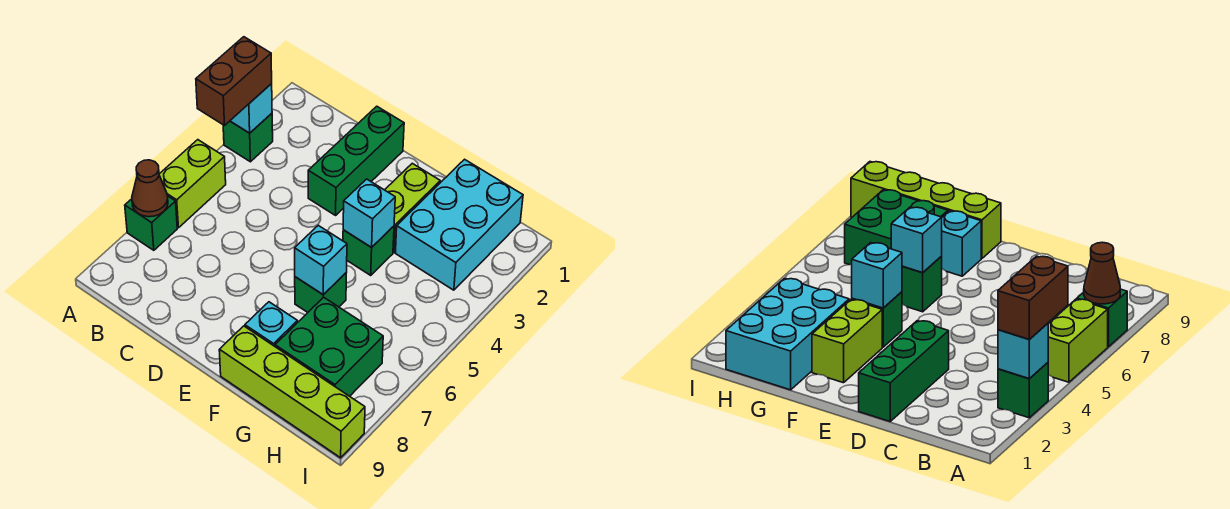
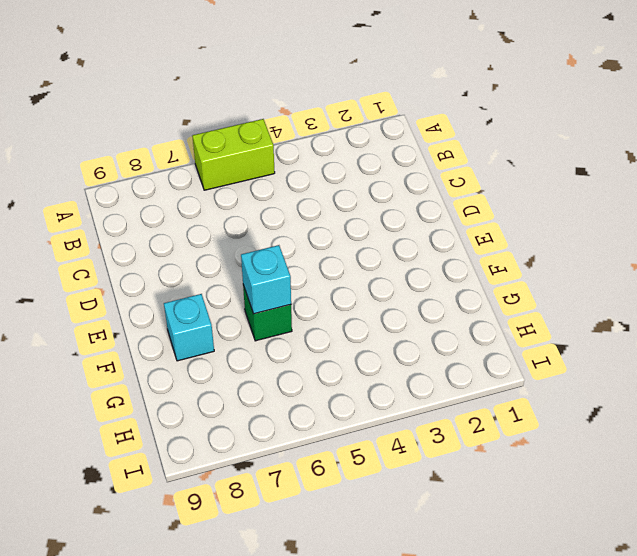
none -> green brick A3 level 1
none -> green brick A7 level 1
none -> green brick D1:D3 level 1

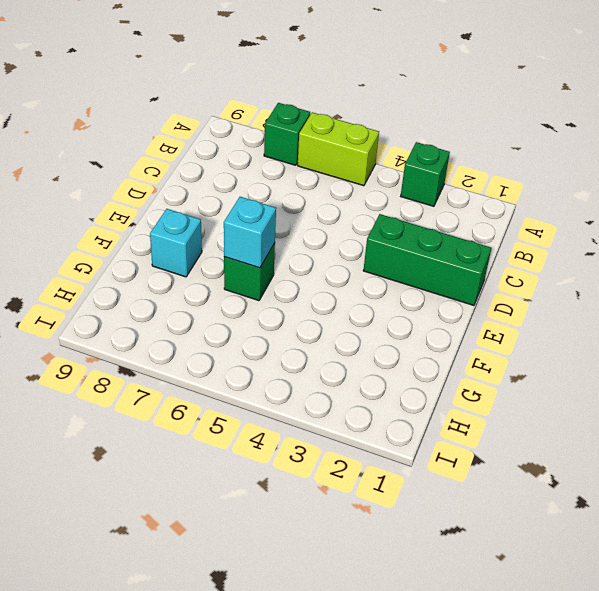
none -> lime brick F2:F3 level 1
none -> green brick F4 level 1
none -> lime brick F9:I9 level 1

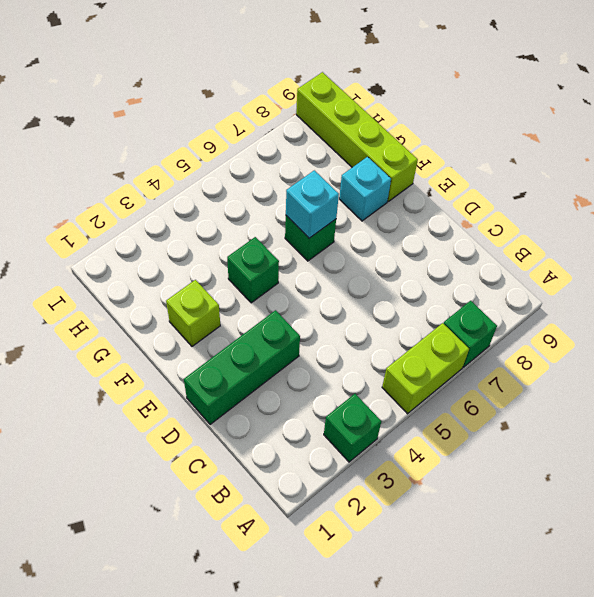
lime brick F2 level 1 -> lime brick F2:F3 level 1
none -> cyan brick G1:H3 level 1
none -> green brick G7:H8 level 1
none -> cyan brick A3 level 2

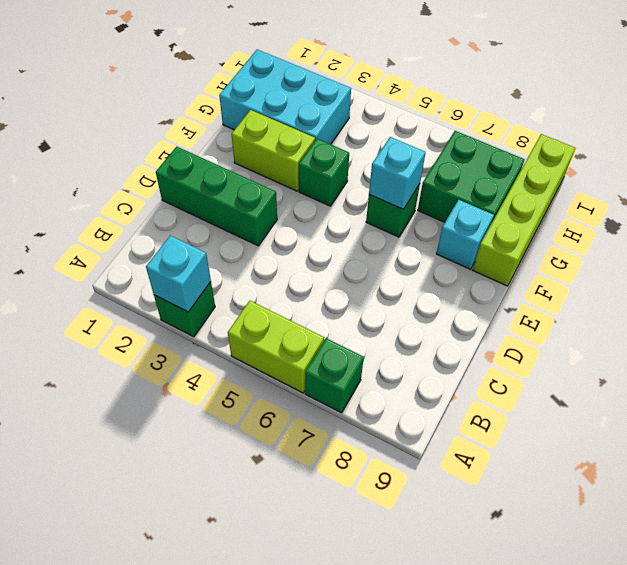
none -> brown cone A7 level 2
none -> cyan brick F4 level 2
none -> brown brick A3:A4 level 3

